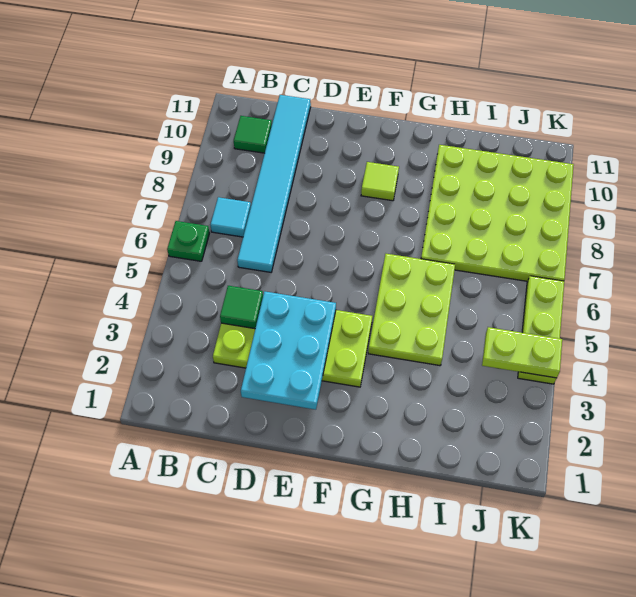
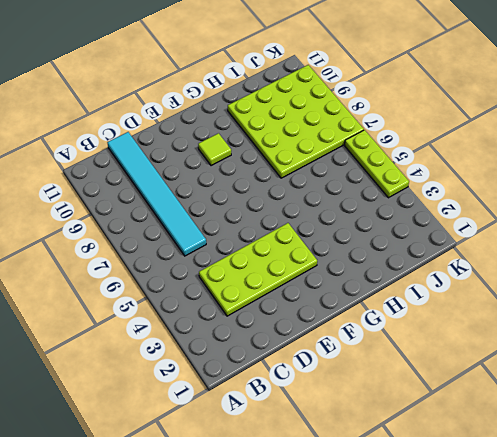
none -> green plate A6 level 1
none -> cyan tile B7 level 1
none -> green tile B10 level 1

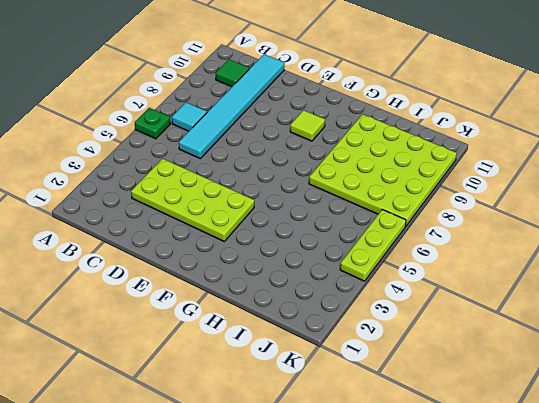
none -> lime plate G4:H6 level 1
none -> green tile C4 level 2
none -> cyan plate D2:E4 level 2

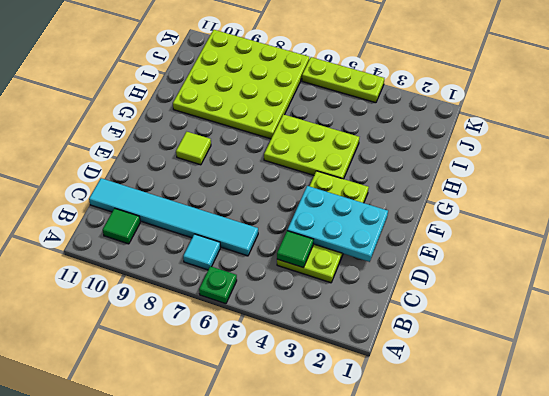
none -> lime plate J4:K4 level 2

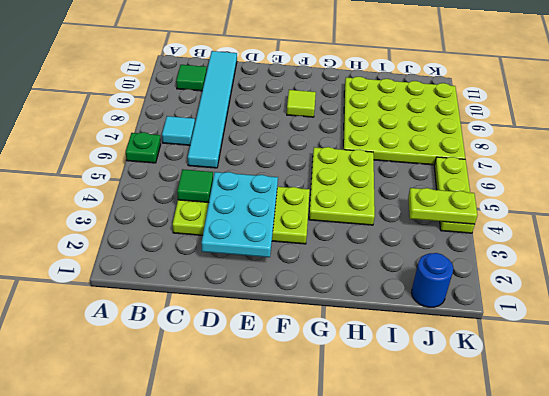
blue round brick J1 level 1 -> none

